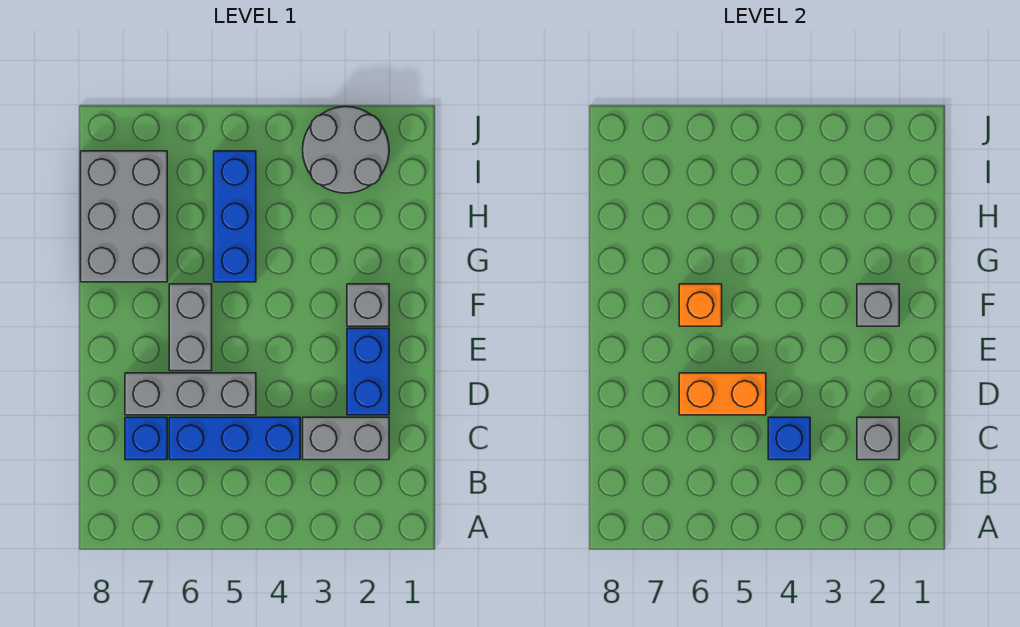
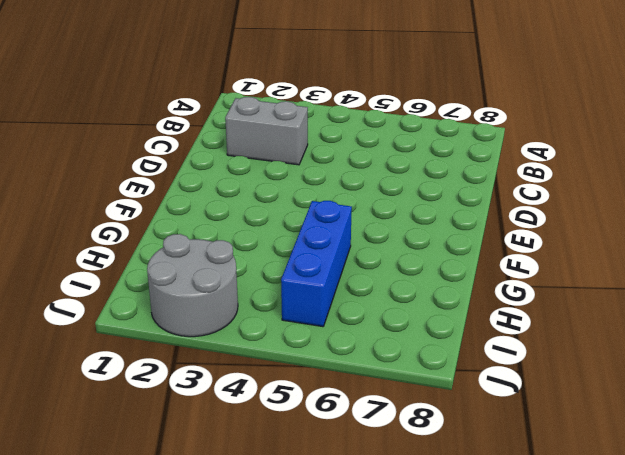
none -> blue brick C4:C6 level 1
none -> blue brick C7 level 1
none -> blue brick D2:E2 level 1

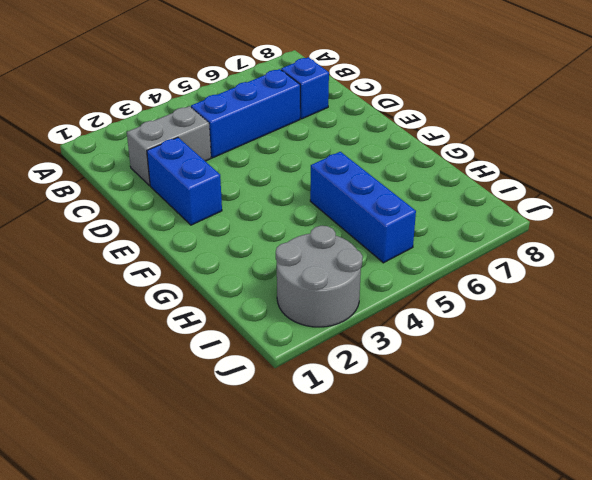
none -> grey brick D5:D7 level 1
none -> grey brick E6:F6 level 1
none -> grey brick F2 level 1

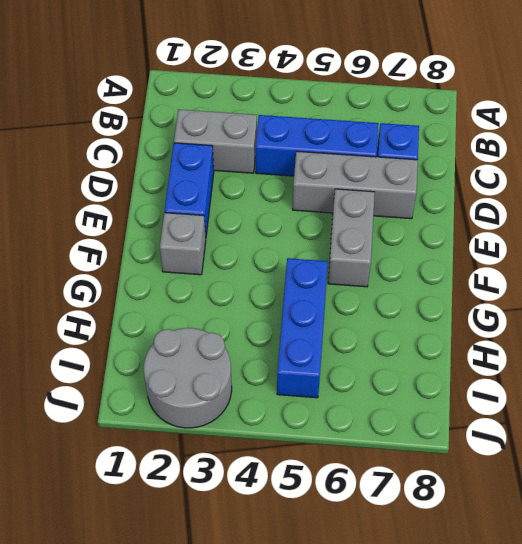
none -> grey brick G7:I8 level 1
none -> grey brick C2 level 2
none -> blue brick C4 level 2

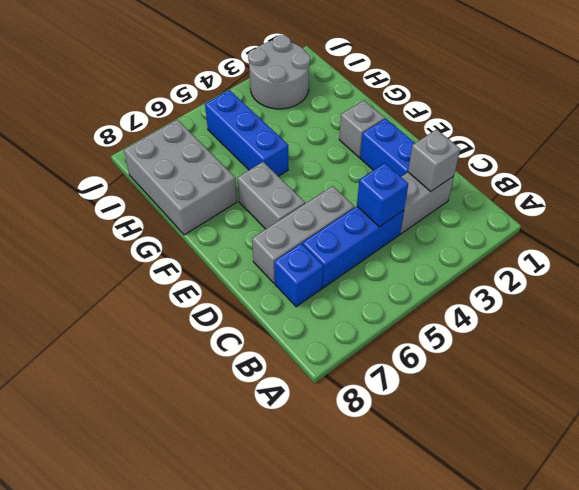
none -> orange brick D5:D6 level 2
none -> grey brick F2 level 2
none -> orange brick F6 level 2

